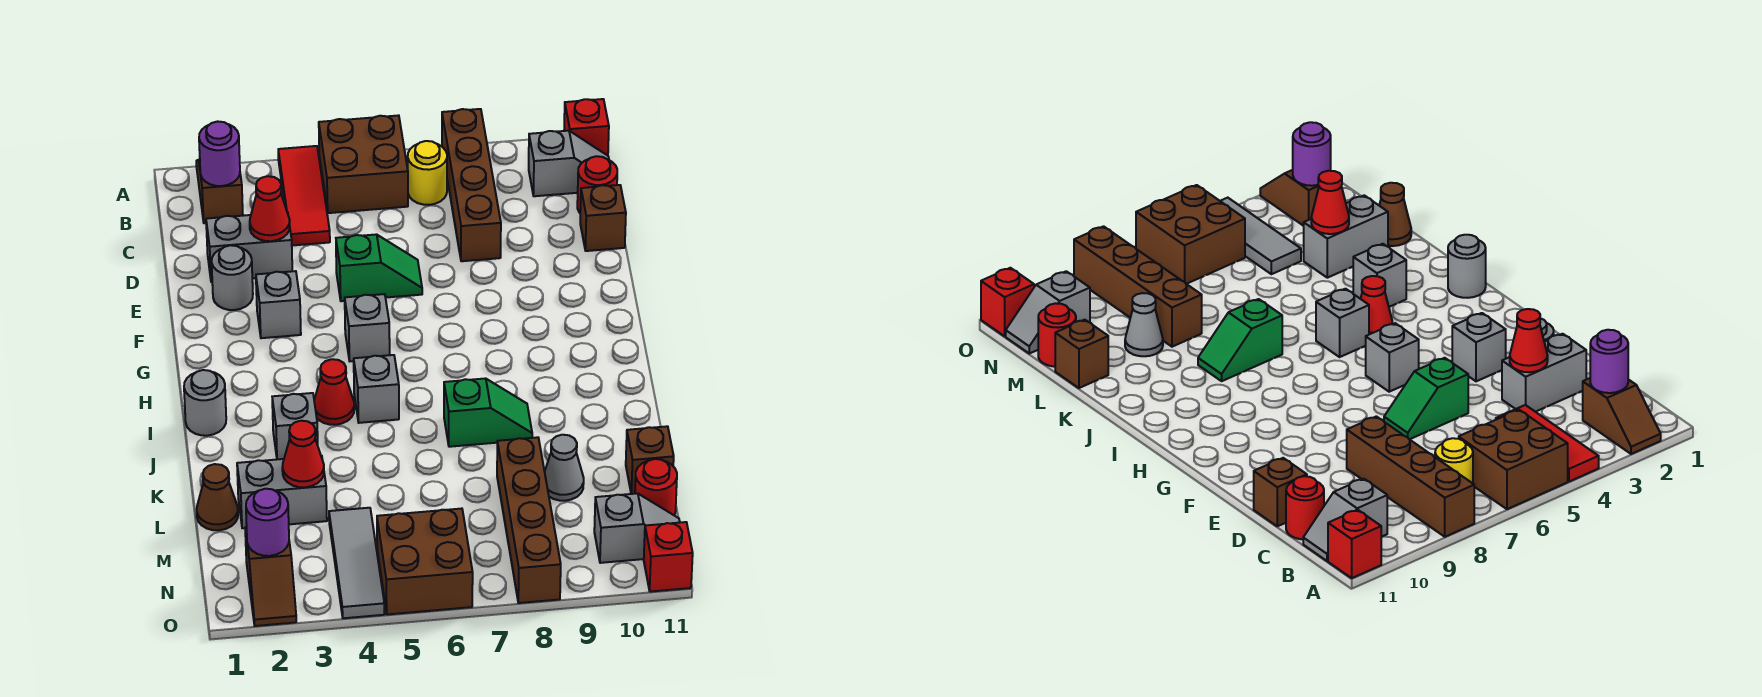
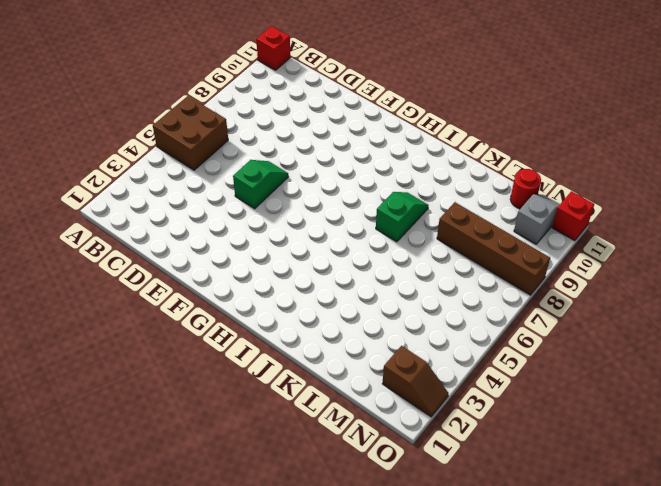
none -> brown slope A2:B2 level 1 top B
none -> red tile A4:C4 level 1
none -> brown brick A8:D8 level 1
none -> yellow round brick B7 level 1

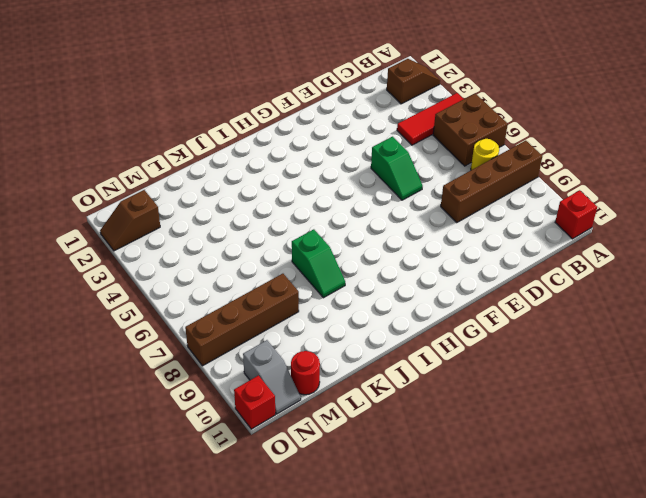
none -> grey slope B10:B11 level 1 top 10
none -> red round brick C11 level 1
none -> grey brick D2:D3 level 1
none -> brown brick D11 level 1

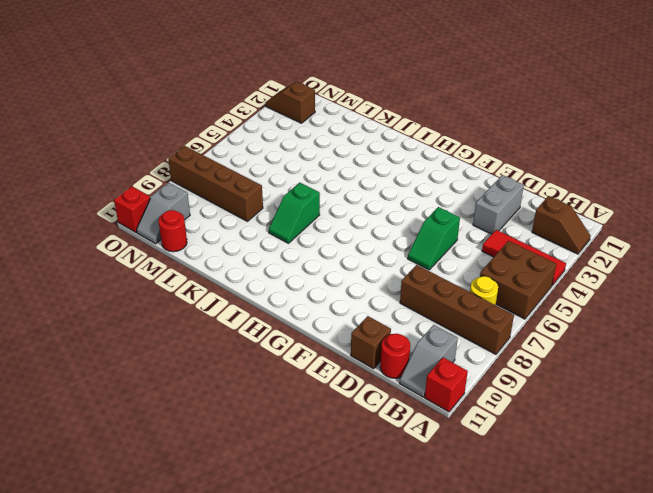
none -> grey round brick E2 level 1
none -> grey brick F3 level 1
none -> grey brick G5 level 1
none -> grey round brick I1 level 1

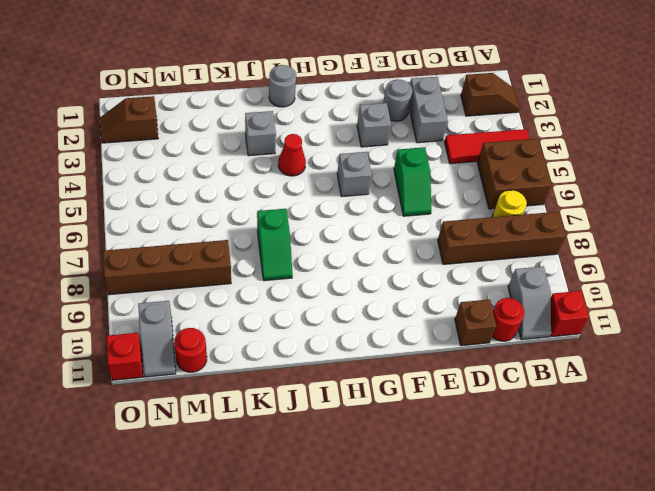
none -> grey brick I5 level 1
none -> brown cone L1 level 1
none -> grey brick L2:L3 level 1
none -> grey cone L9 level 1

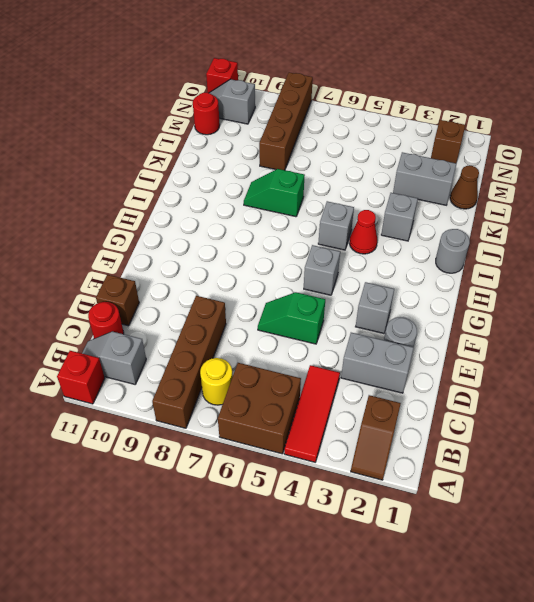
none -> grey cone L9 level 1
none -> brown brick L11 level 1
none -> grey tile M4:O4 level 1
none -> brown brick N5:O6 level 1

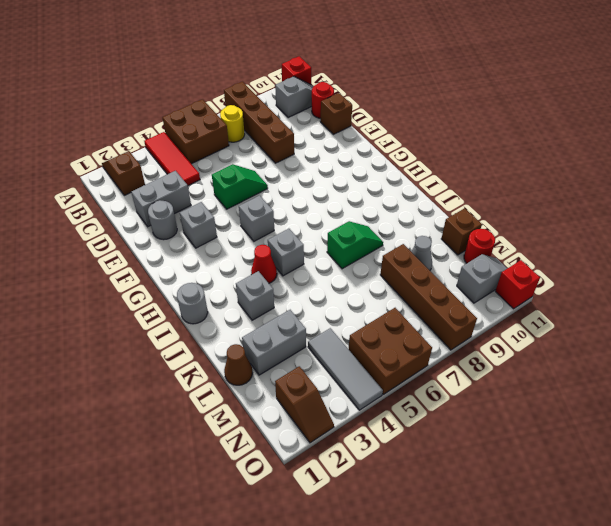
none -> purple round brick B2 level 2
none -> red cone D3 level 2
none -> red cone L3 level 2
none -> purple round brick N2 level 2

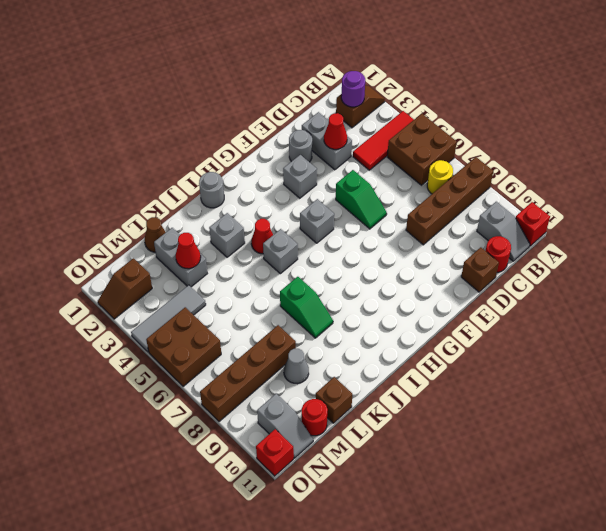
none -> purple round brick N2 level 2

